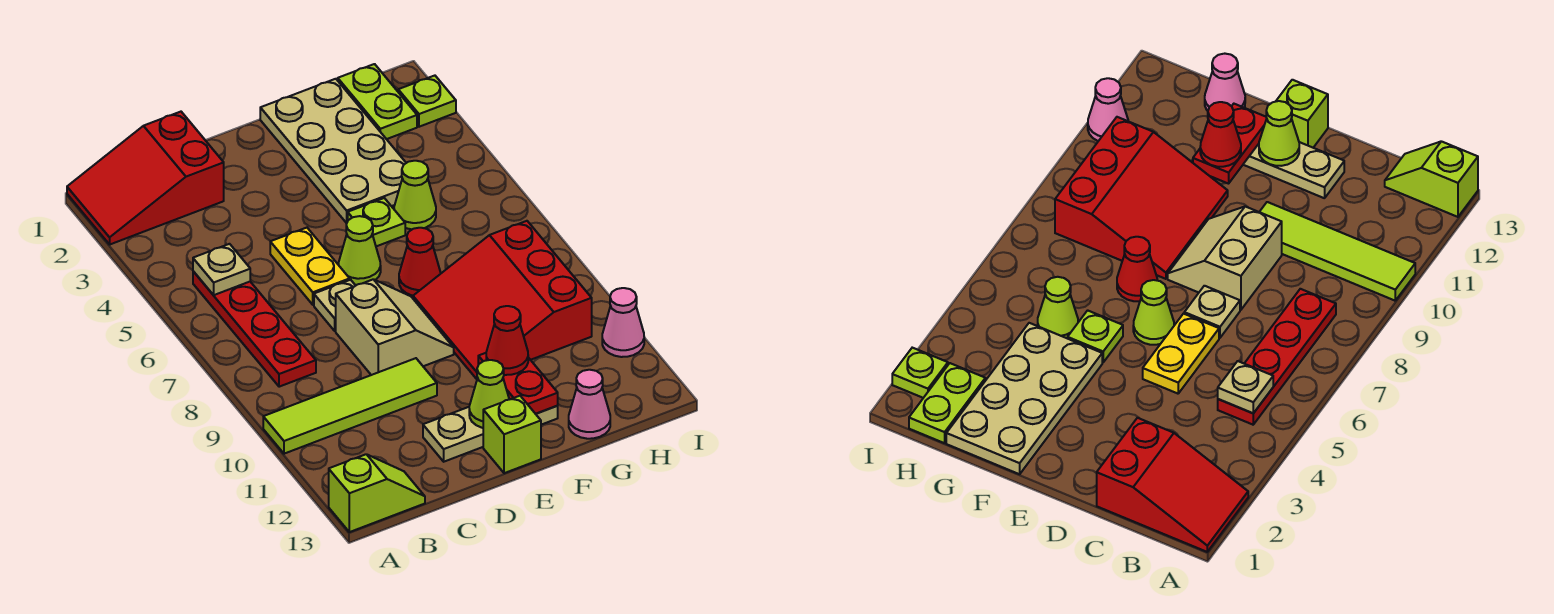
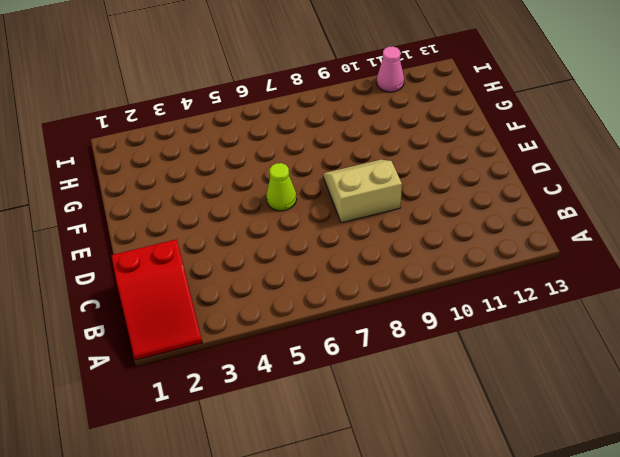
none -> lime tile A10:D10 level 1
none -> lime slope A13:B13 level 1 top A
none -> red plate B5:B8 level 1

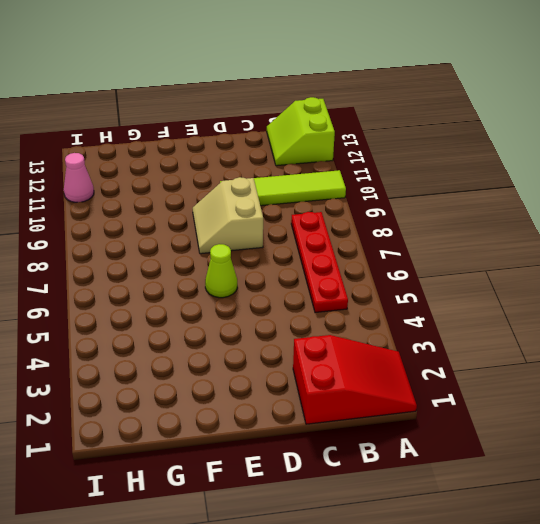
lime slope A12:B13 level 1 top A -> lime slope A13:B13 level 1 top A
none -> yellow plate D5:D6 level 1
none -> tan plate D7 level 1
none -> tan plate D12:F12 level 1

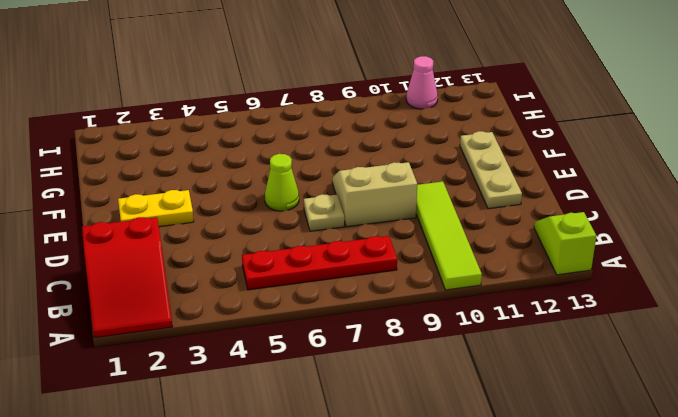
yellow plate E2:E3 level 1 -> yellow plate D5:D6 level 1
none -> lime brick E13 level 1
none -> tan plate F1:G4 level 1
none -> lime plate F5 level 1

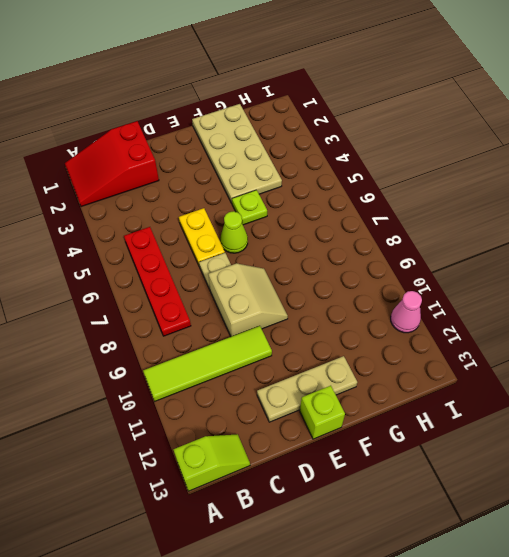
none -> red cone F7 level 1
none -> red slope F8:H10 level 1 top H
none -> lime cone G5 level 1

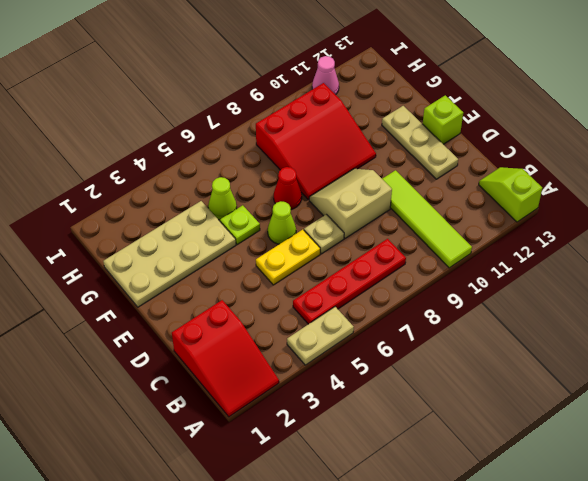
tan plate A4:A5 level 1 -> none
none -> pink cone G13 level 1
none -> lime plate H1:H2 level 1
none -> lime plate I2 level 1

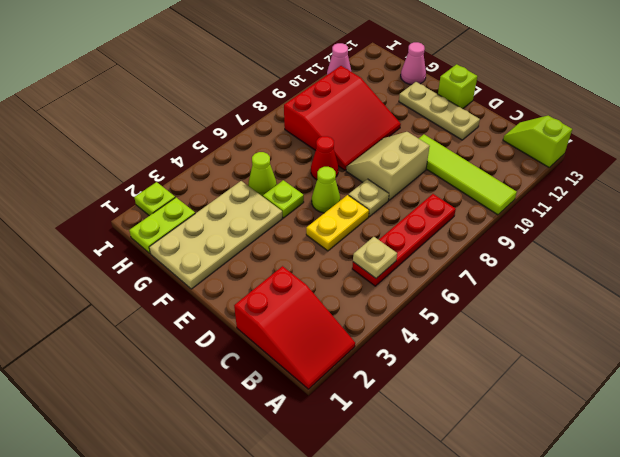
none -> lime cone E12 level 2
none -> red plate F11:F12 level 2
none -> red cone F11 level 3

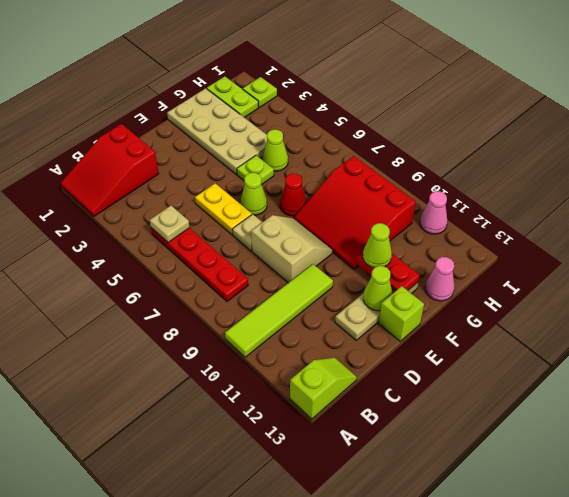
lime cone F11 level 3 -> red cone F11 level 3

